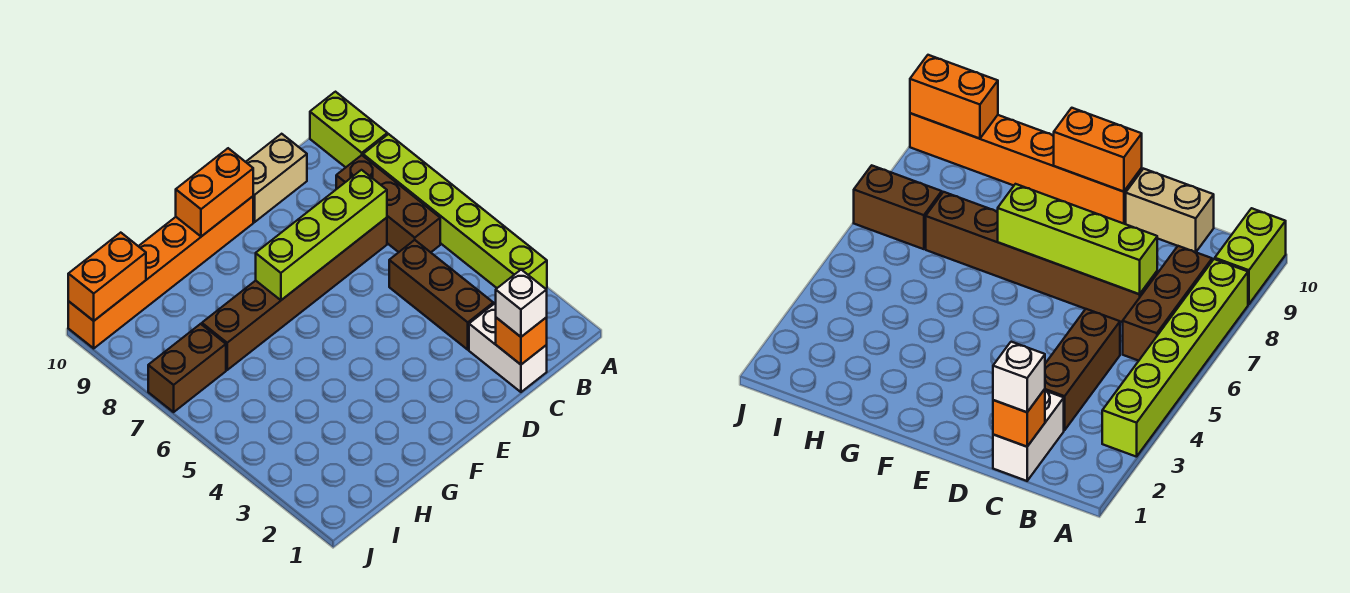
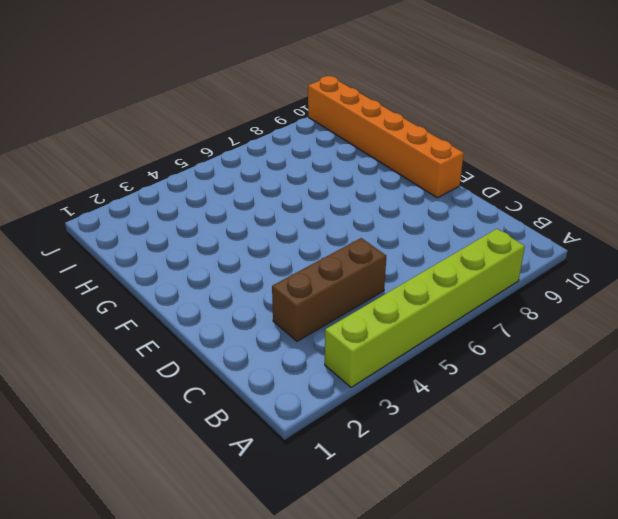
none -> lime brick A9:A10 level 1
none -> brown brick B6:B8 level 1
none -> white brick C1:C2 level 1

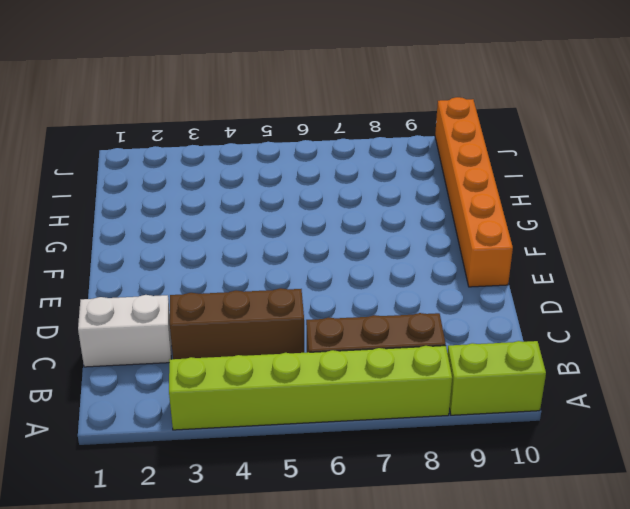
none -> brown brick C7:H7 level 1
none -> tan brick C10:D10 level 1
none -> brown brick I7:J7 level 1

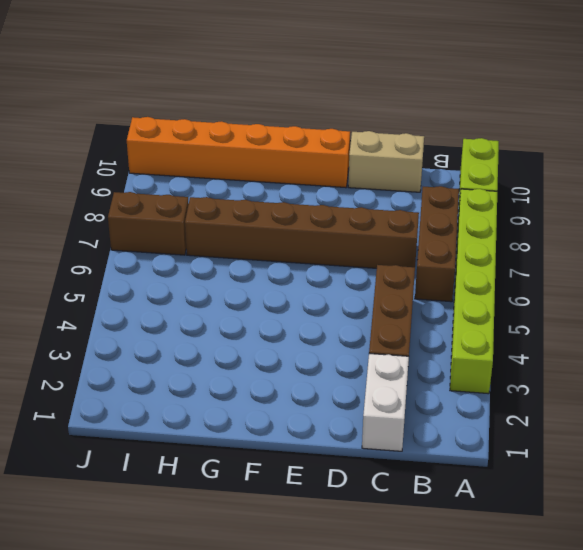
none -> orange brick C1 level 2
none -> lime brick C7:F7 level 2
none -> orange brick E10:F10 level 2

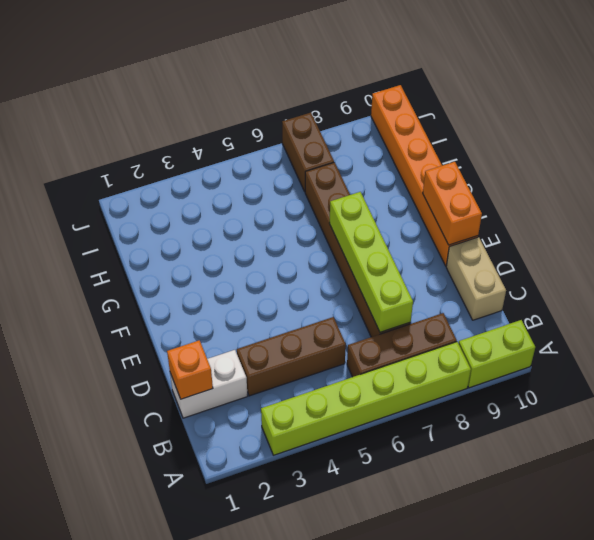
none -> orange brick I10:J10 level 2
none -> white brick C1 level 3

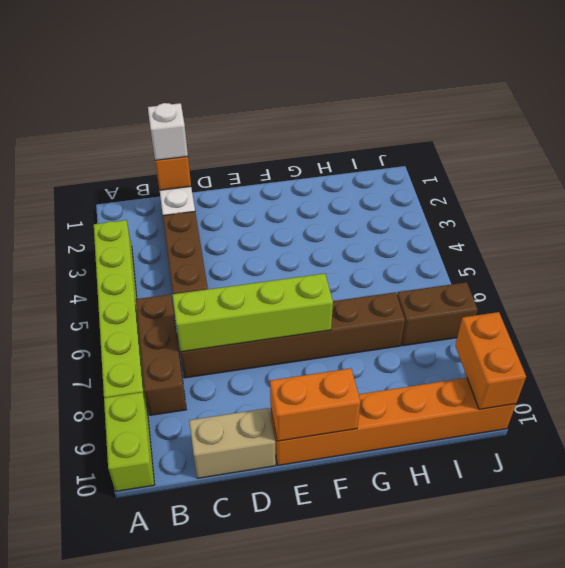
orange brick J9:J10 level 2 -> orange brick I10:J10 level 2

